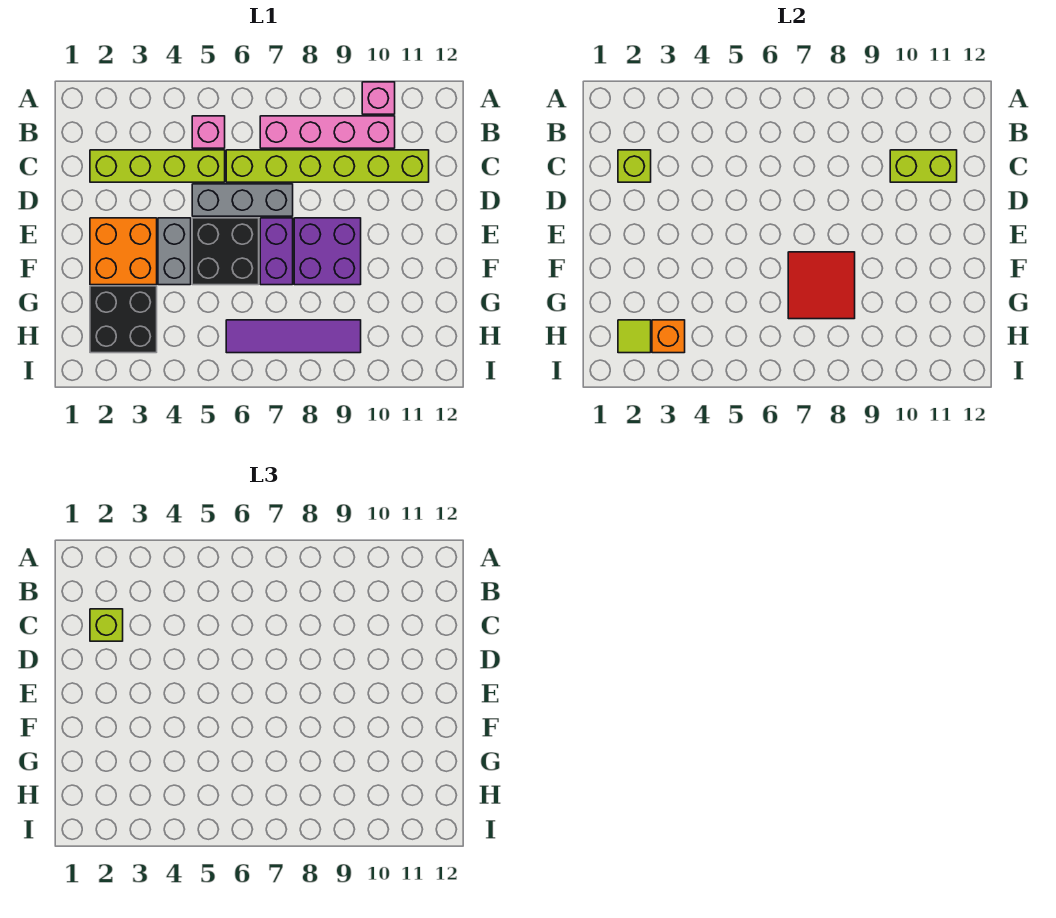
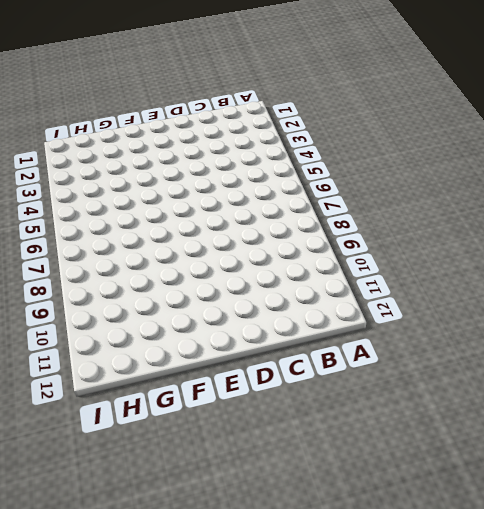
none -> pink brick A10 level 1
none -> pink brick B5 level 1
none -> pink brick B7:B10 level 1

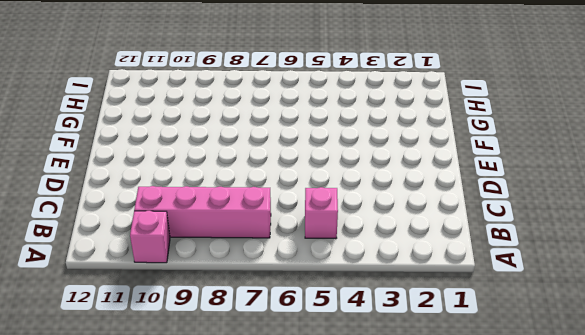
none -> lime brick C2:C5 level 1
none -> lime brick C6:C11 level 1
none -> grey brick D5:D7 level 1

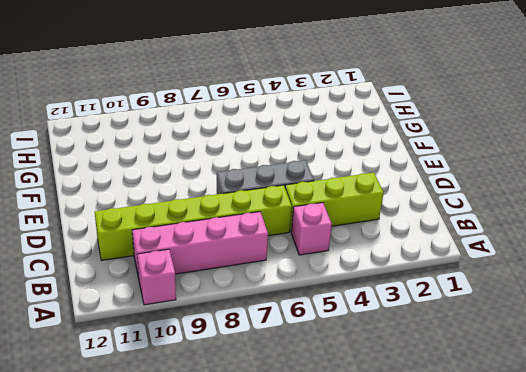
lime brick C3:C5 level 1 -> lime brick C2:C5 level 1
none -> orange brick E2:F3 level 1
none -> grey brick E4:F4 level 1
none -> black brick E5:F6 level 1

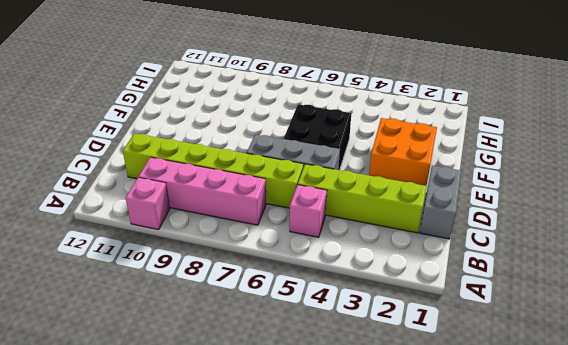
grey brick C1:D1 level 1 -> grey brick E4:F4 level 1
none -> purple brick E7:F7 level 1
none -> purple brick E8:F9 level 1
none -> black brick G2:H3 level 1

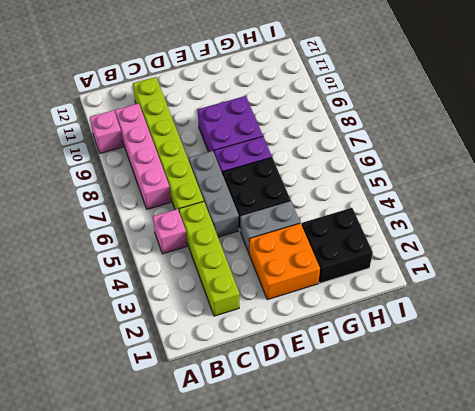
none -> purple tile H6:H9 level 1
none -> lime brick C2 level 2
none -> lime brick C10:C11 level 2

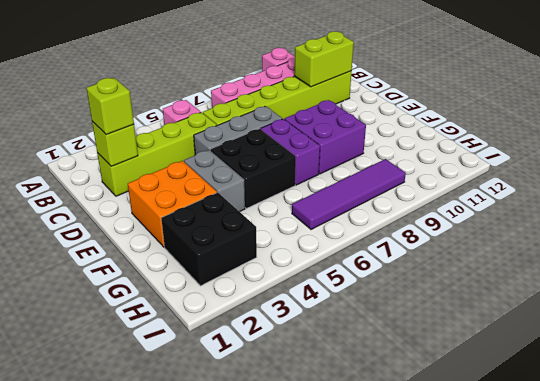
none -> red tile F7:G8 level 2
none -> lime tile H2 level 2
none -> orange brick H3 level 2

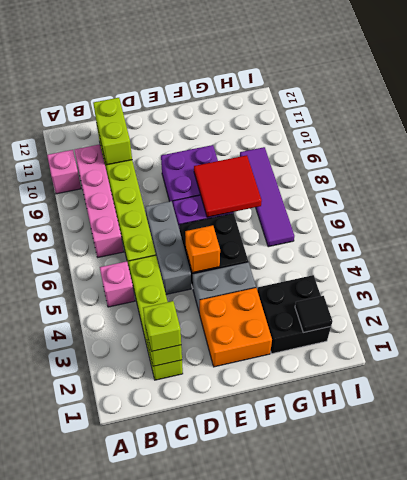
orange brick E5 level 2 -> orange brick H3 level 2
black tile H2 level 2 -> lime tile H2 level 2

